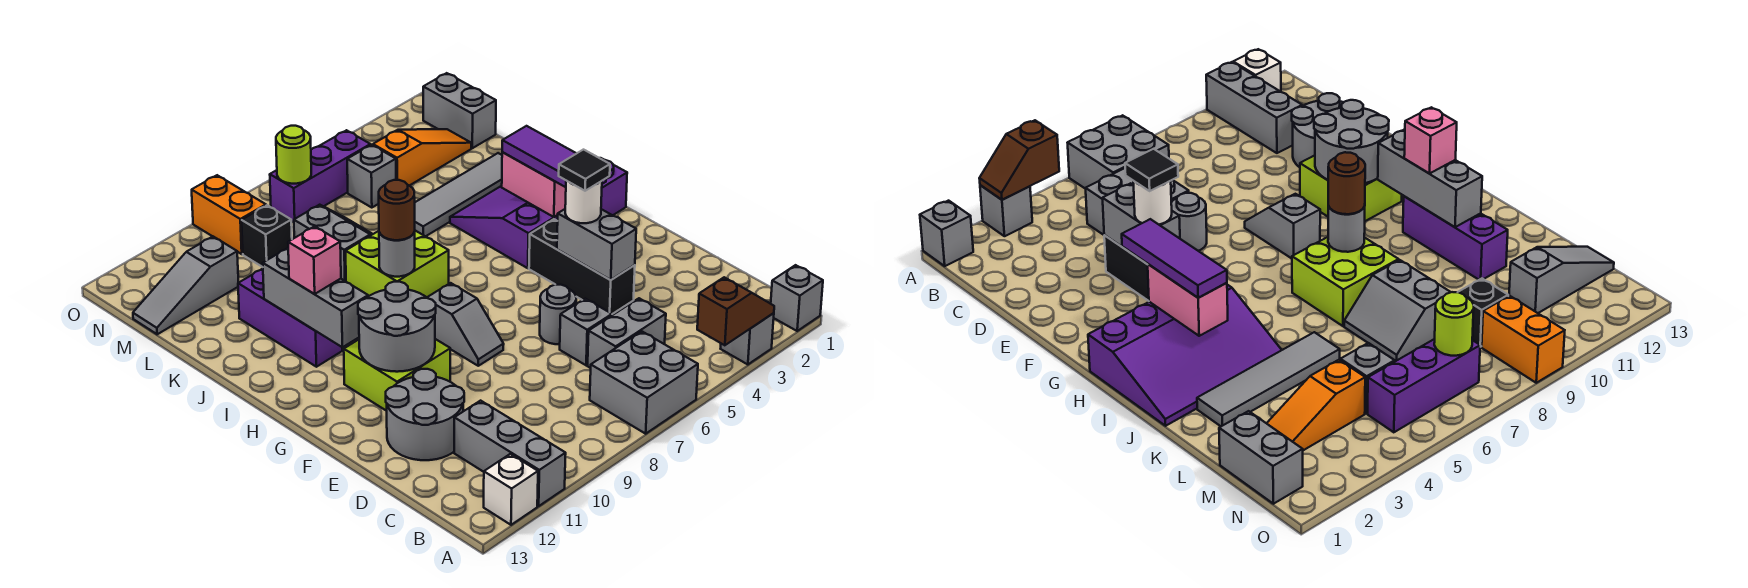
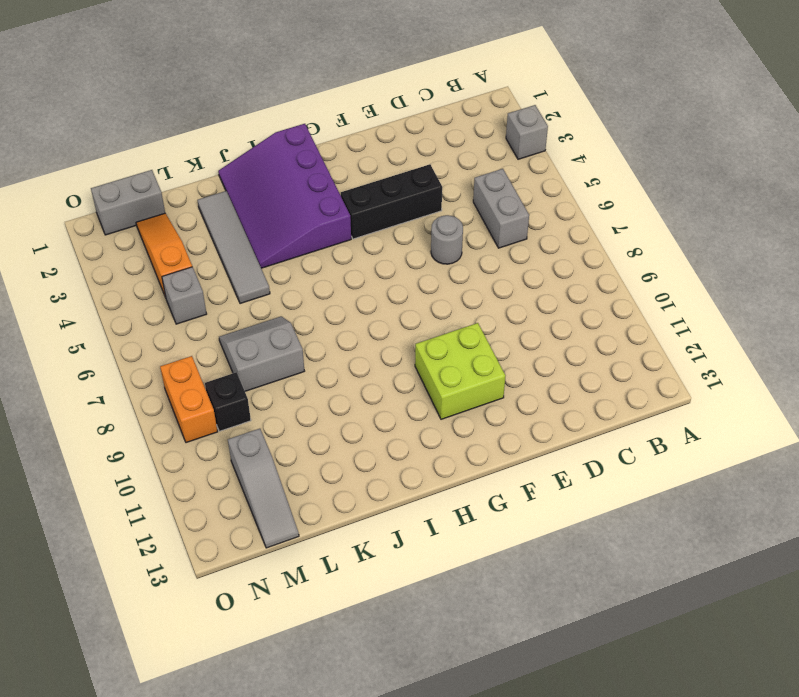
orange brick N8:N9 level 1 -> orange brick N9:O9 level 1
none -> grey brick A1 level 1
none -> grey brick A6:B7 level 1
none -> grey brick A11:C11 level 1
none -> white brick A12 level 1

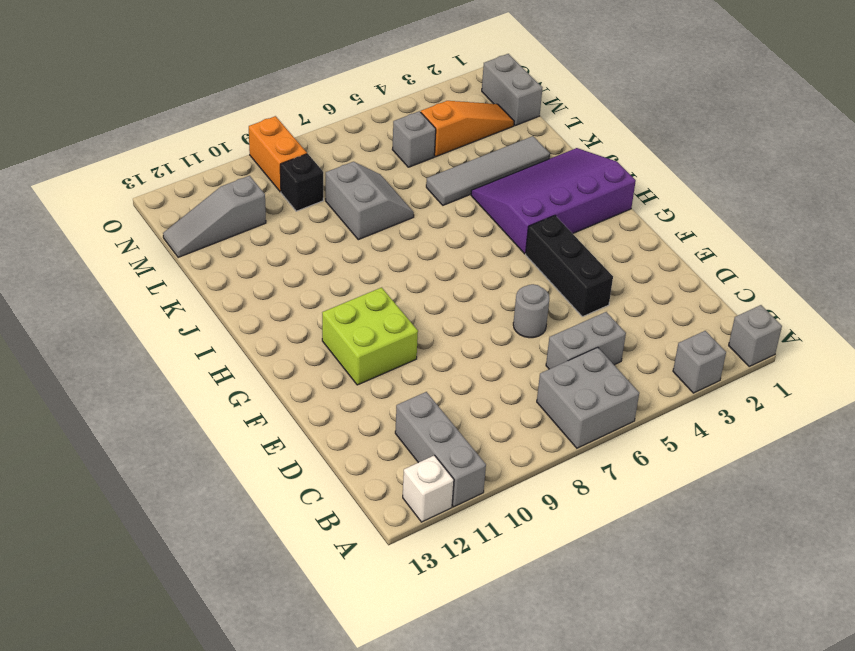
none -> grey brick D6 level 1
none -> grey round brick D11:E12 level 1
none -> grey slope F8:G8 level 1 top G
none -> lime brick I7:J8 level 1

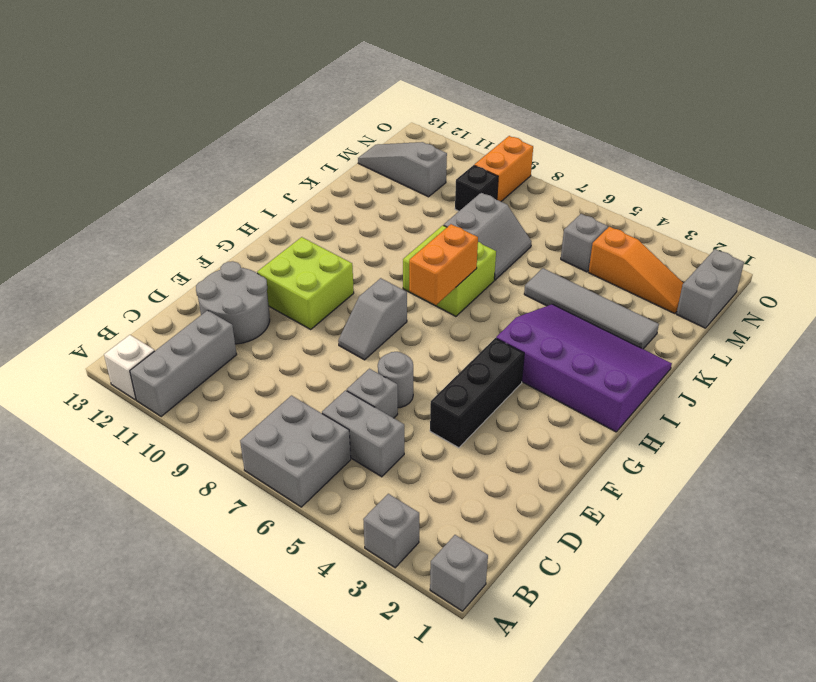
orange brick H7:I7 level 2 -> none
none -> purple brick I11:K11 level 1
none -> purple brick N5:N7 level 1
none -> brown slope A3:A4 level 2 top 4
none -> grey brick E4:F4 level 2

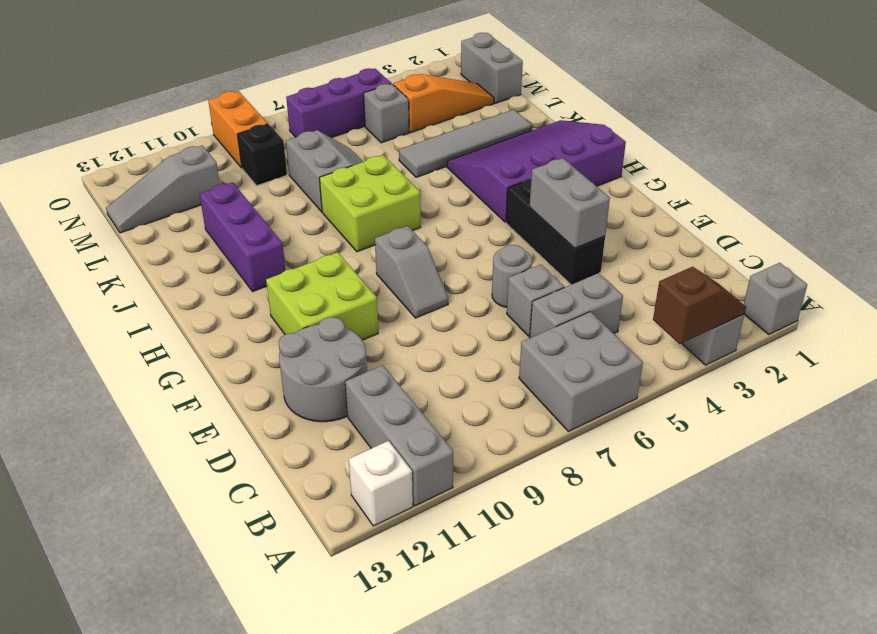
none -> grey round brick F10:G11 level 2
none -> pink brick H3:I3 level 2
none -> grey brick H11:J11 level 2
none -> grey round brick I8 level 2

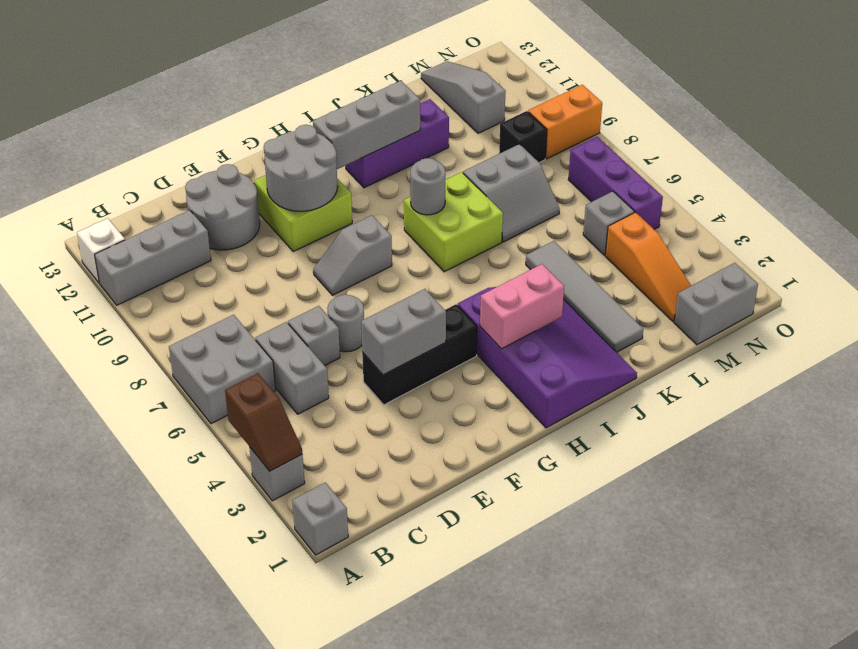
none -> lime round brick N7 level 2
none -> white round brick F4 level 3
none -> purple tile G3:I3 level 3
none -> brown round brick I8 level 3

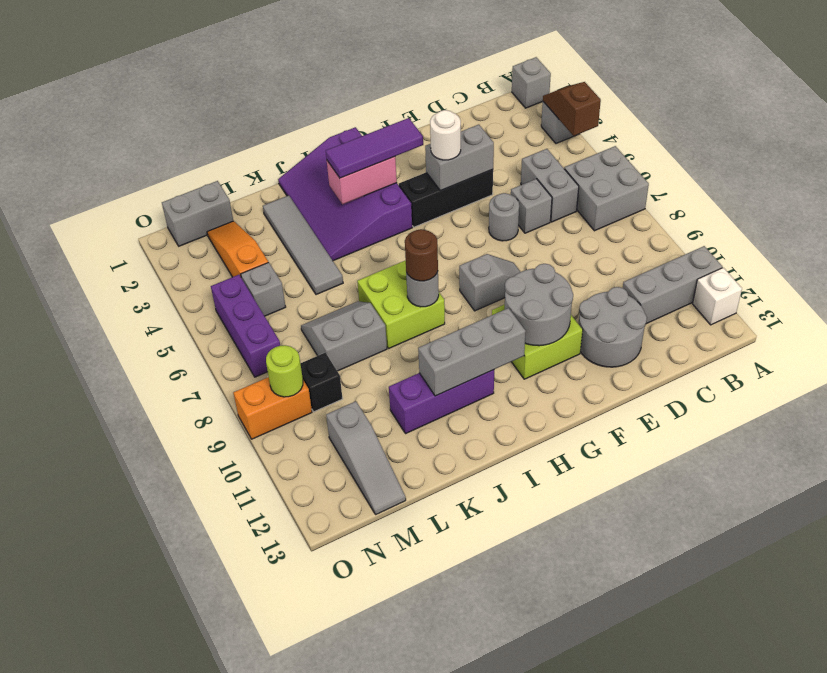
lime round brick N9 level 2 -> lime round brick N7 level 2
none -> pink brick I11 level 3
none -> black tile F4 level 4

